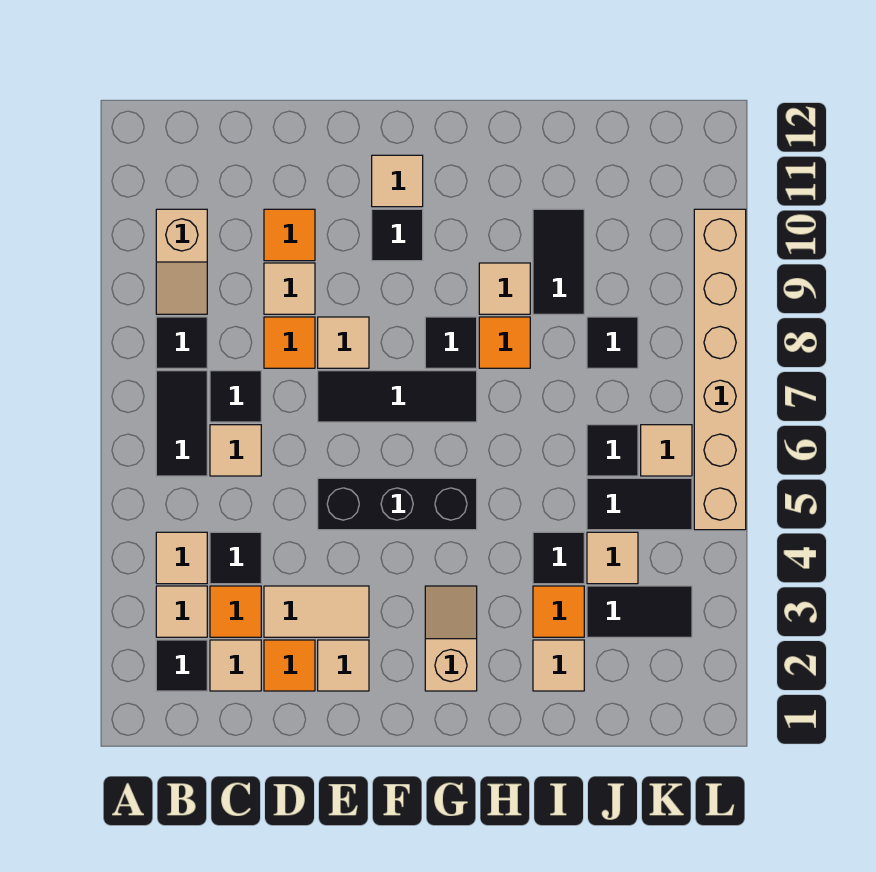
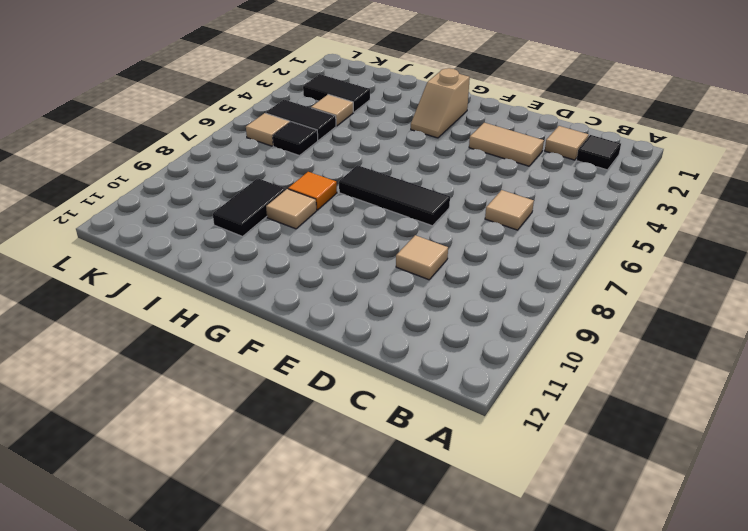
none -> tan tile B3 level 1
none -> tan tile B4 level 1
none -> black tile B6:B7 level 1
none -> black tile B8 level 1

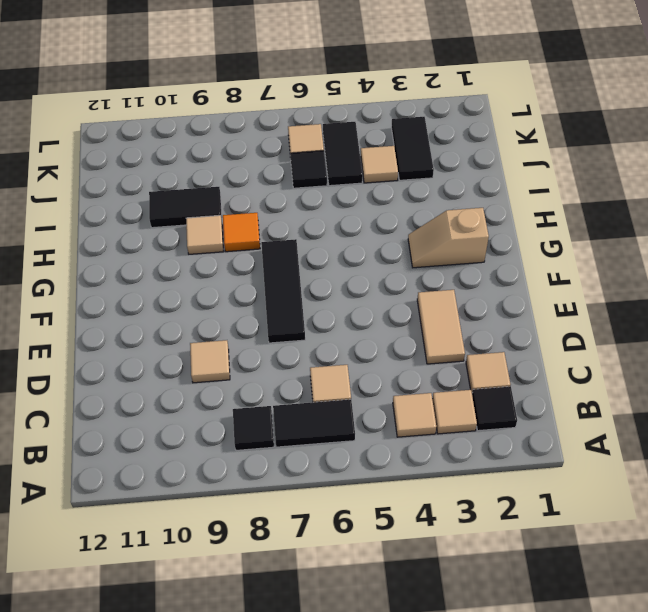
none -> tan slope B9:B10 level 1 top 10
none -> orange tile C3 level 1
none -> black tile C4 level 1
none -> black tile C7 level 1

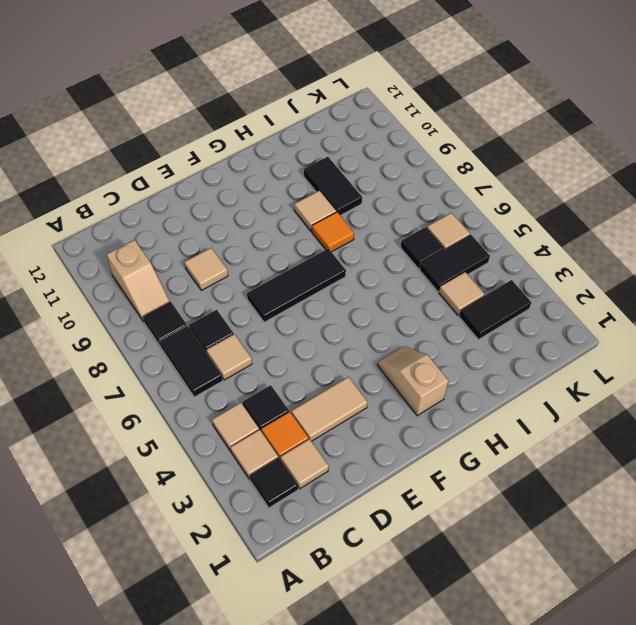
none -> orange tile D2 level 1
none -> orange tile D8 level 1
none -> orange tile D10 level 1
none -> tan tile E2 level 1

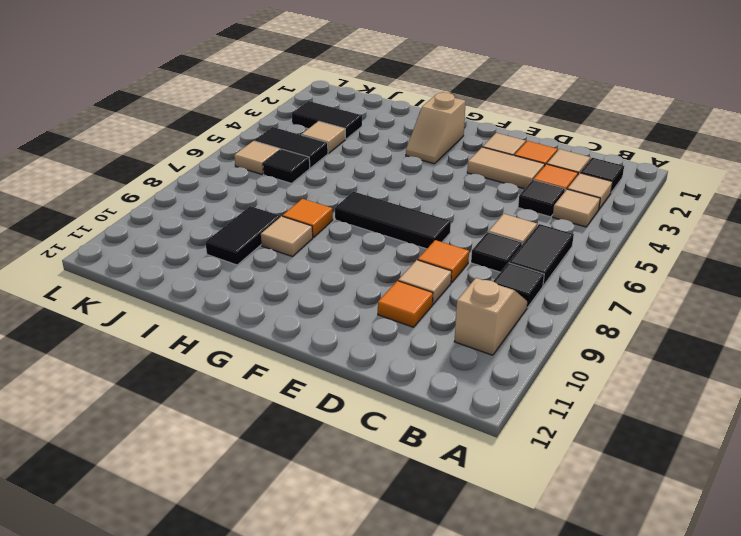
none -> black brick E5:G5 level 1
none -> tan tile E8 level 1
none -> black tile F10 level 1
none -> tan tile F11 level 1

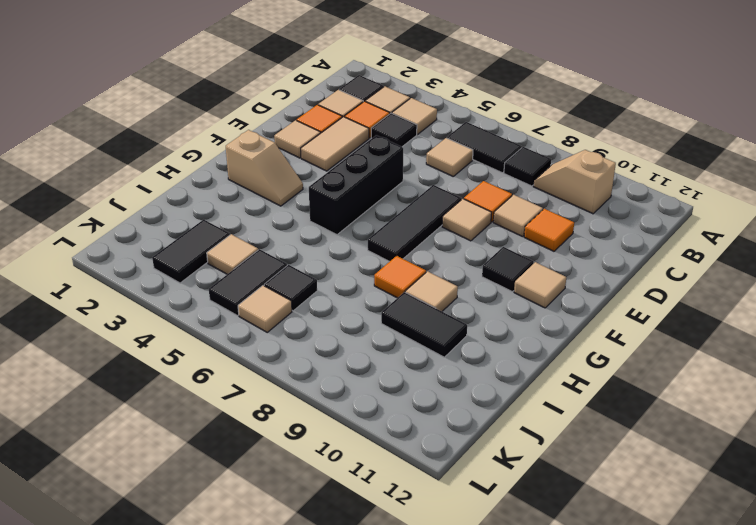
none -> black tile C7 level 1
none -> black tile G8 level 1
none -> tan tile I2 level 1
none -> orange tile I3 level 1

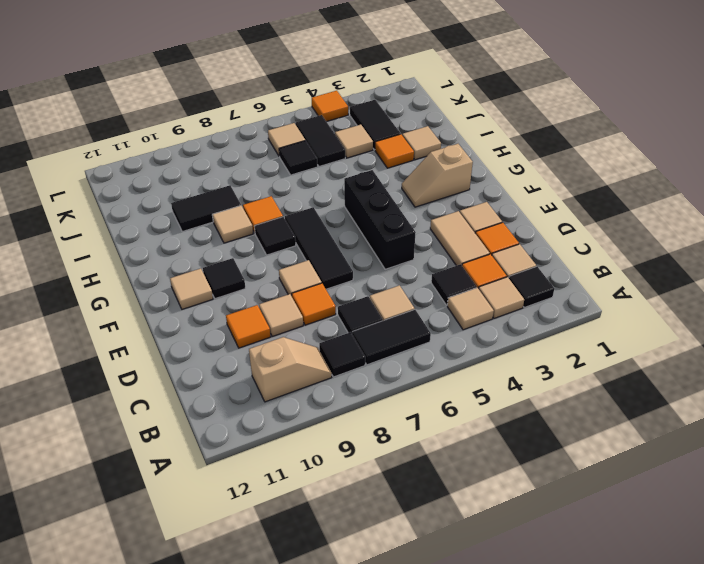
orange tile L4 level 1 -> none
none -> black tile I4 level 1
none -> black tile J8 level 1
none -> tan brick L5:L10 level 1

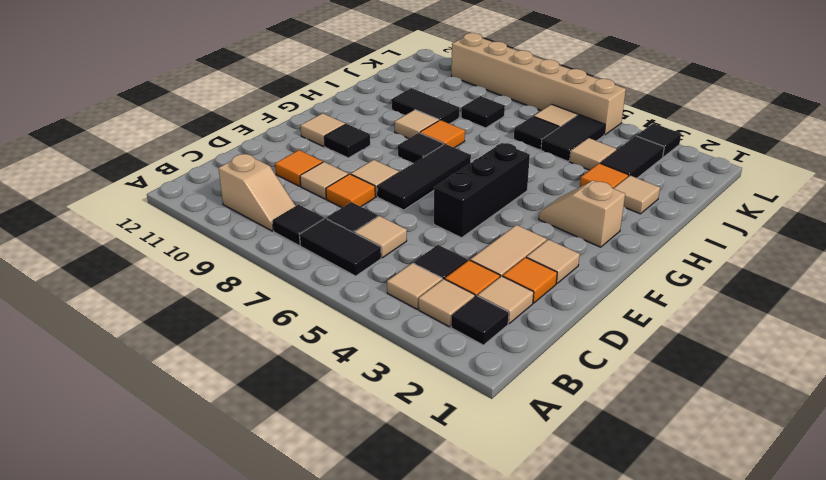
black tile L3 level 1 -> black tile I4 level 1

